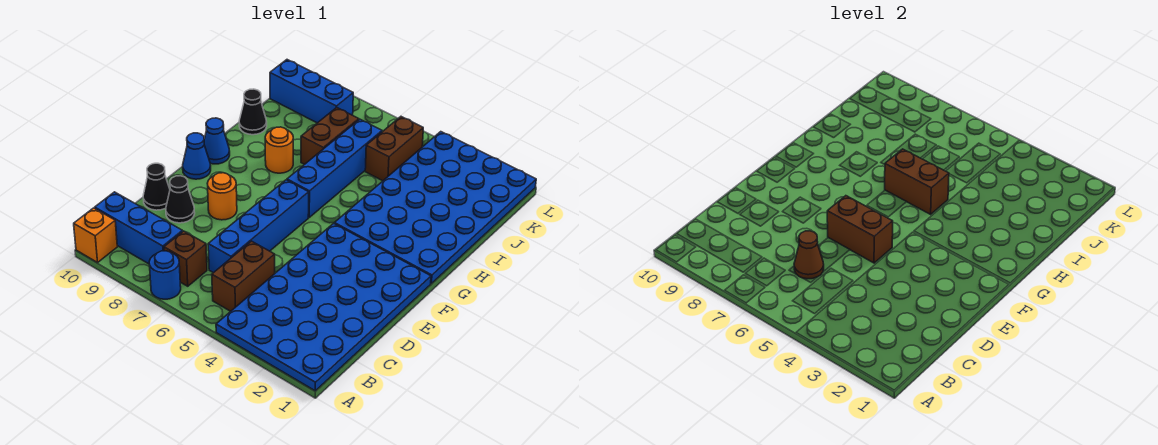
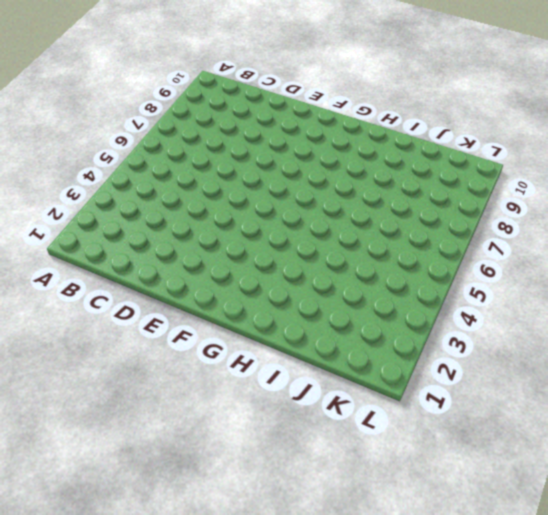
none -> blue plate A1:F4 level 1
none -> blue round brick A7 level 1
none -> orange brick A10 level 1

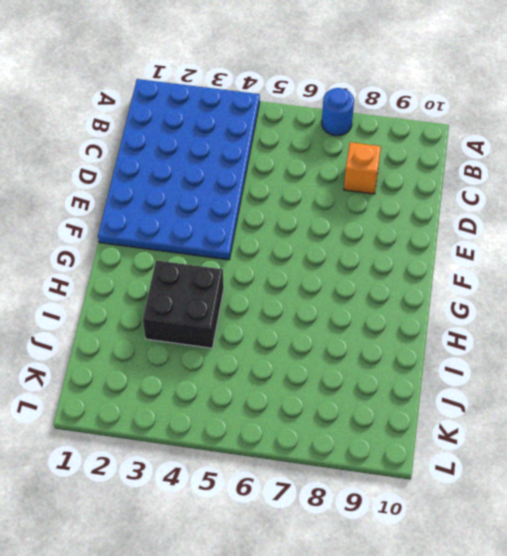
orange brick C8 level 1 -> orange brick A10 level 1
black brick H3:I4 level 1 -> blue plate G1:L4 level 1
none -> brown brick B5:C5 level 1
none -> brown brick B7 level 1
none -> blue brick B8:B10 level 1

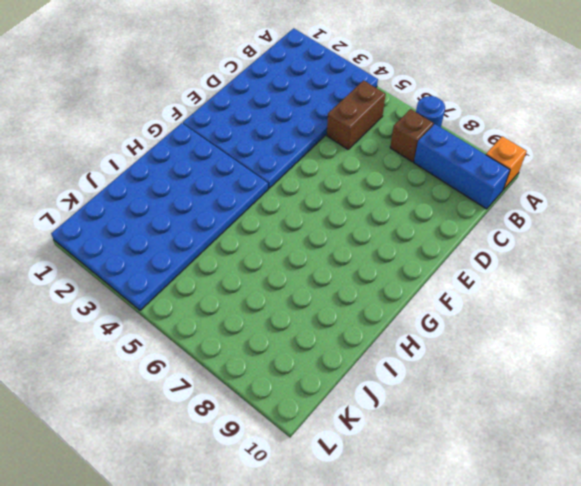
none -> blue brick C6:F6 level 1
none -> black cone D9 level 1
none -> black cone D10 level 1

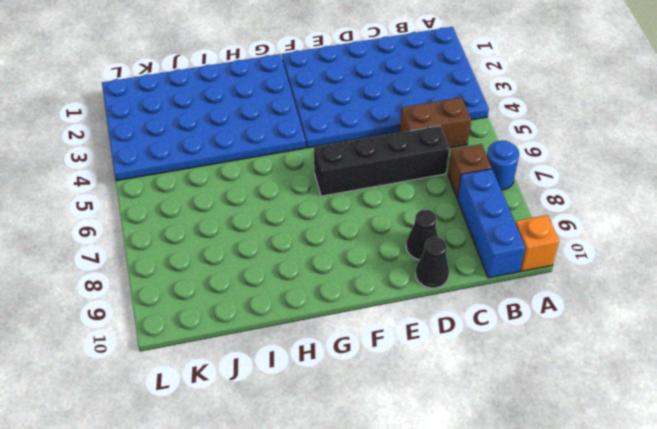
black brick C6:F6 level 1 -> blue brick C6:F6 level 1
none -> orange round brick E8 level 1
none -> blue cone F10 level 1
none -> blue brick G6:J6 level 1

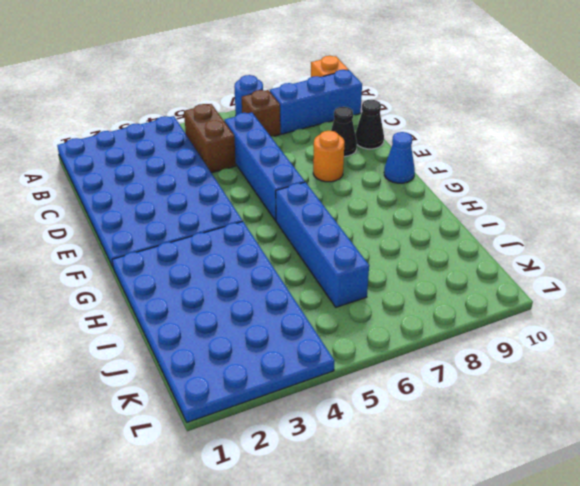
none -> blue cone G10 level 1
none -> orange round brick H8 level 1
none -> brown brick I7:J7 level 1

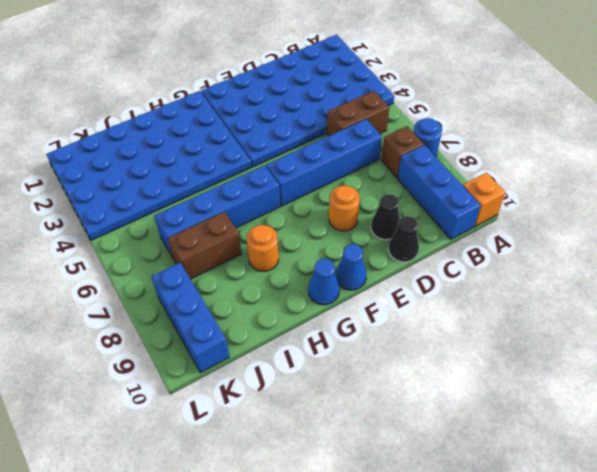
none -> black cone I10 level 1
none -> brown brick J5:K5 level 1
none -> brown cone C6 level 2

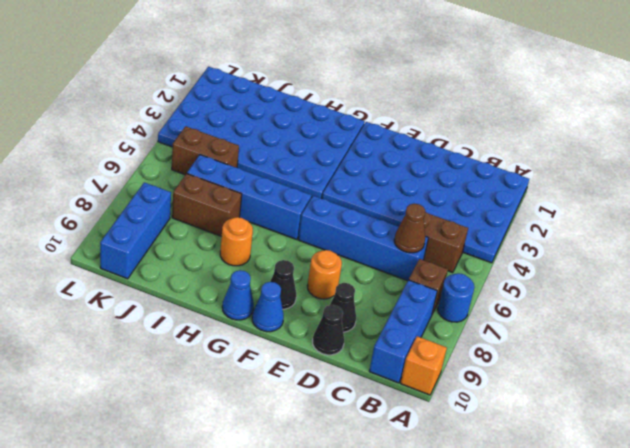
black cone F9 level 1 -> black cone I10 level 1
none -> brown brick E5:E6 level 2
none -> brown brick H5:H6 level 2

